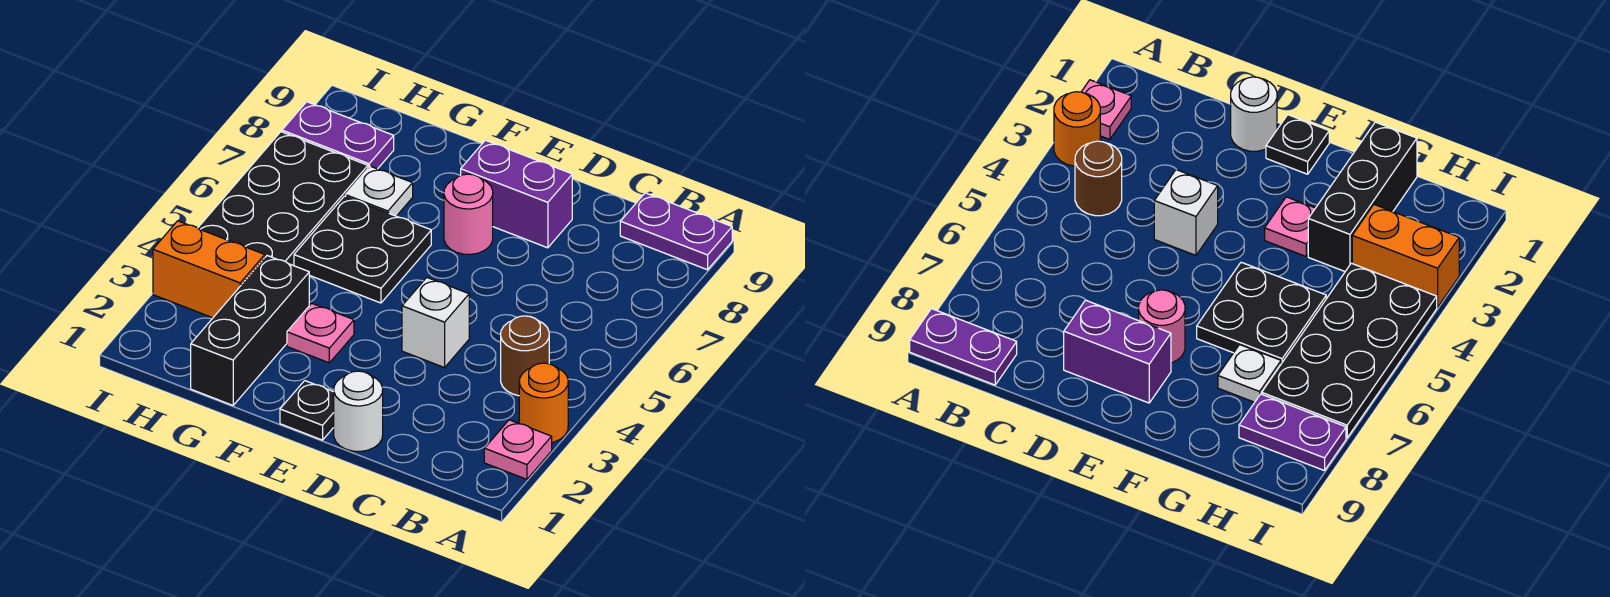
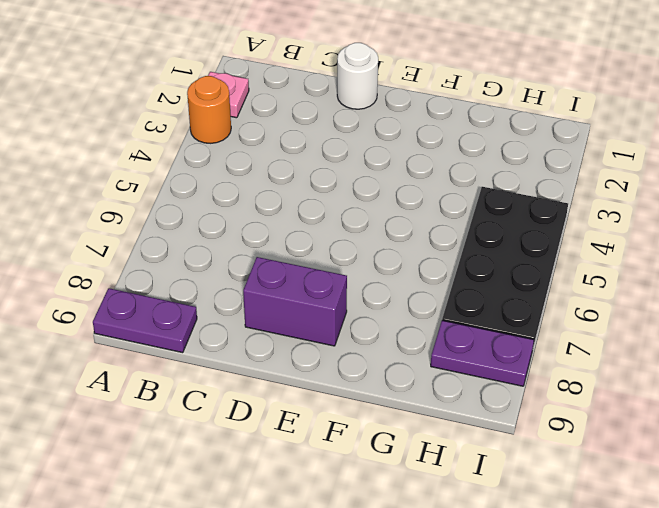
none -> brown round brick B4 level 1
none -> white brick D4 level 1
none -> black plate E1 level 1

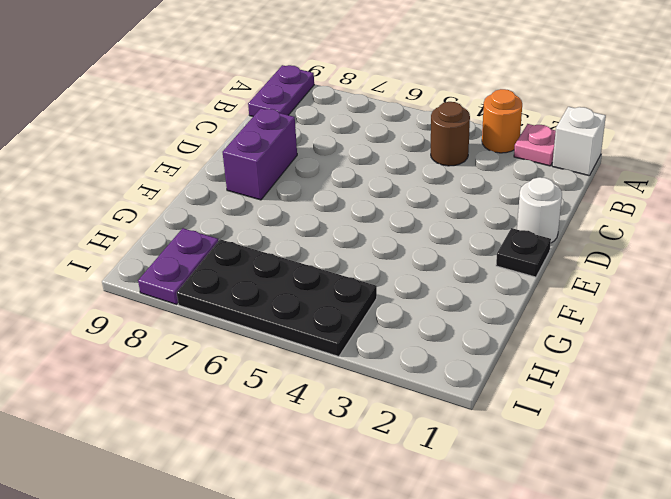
white brick A1 level 1 -> white brick D4 level 1
none -> pink round brick E7 level 1
none -> pink plate F3 level 1
none -> black plate F5:G6 level 1

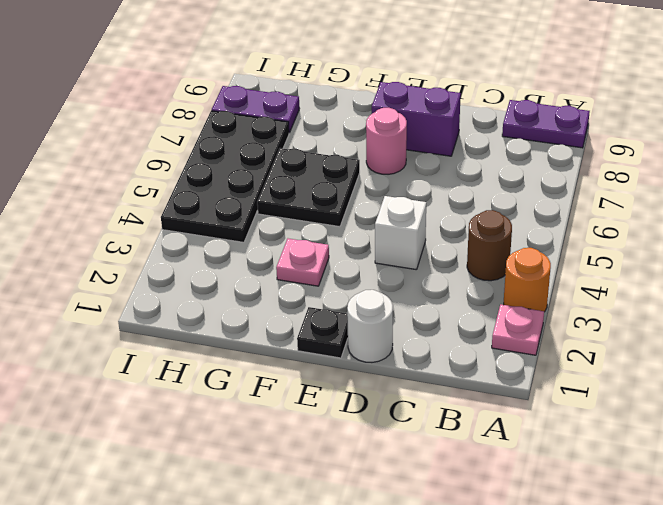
none -> black brick G1:G3 level 1
none -> white plate G7 level 1
none -> orange brick H3:I3 level 1

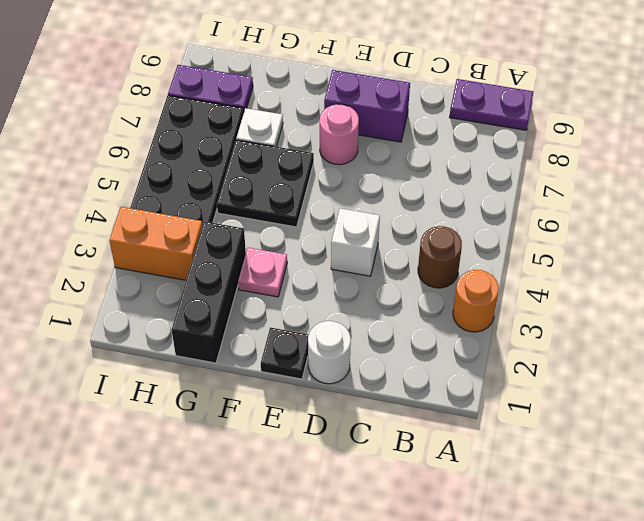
none -> pink plate A2 level 1

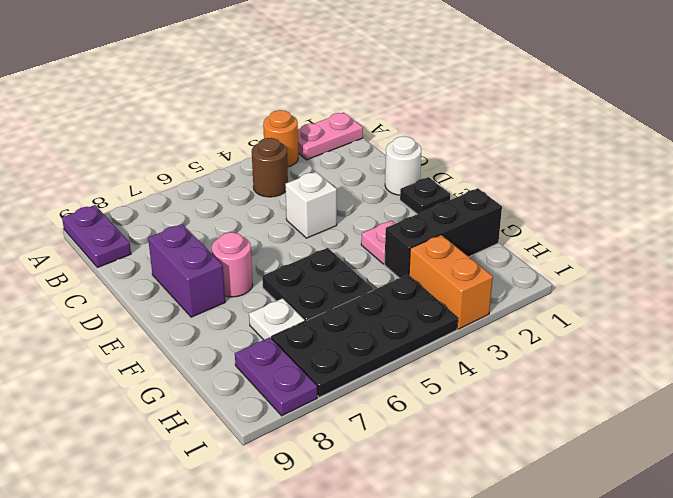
pink plate A1:A2 level 1 -> pink plate A2 level 1

